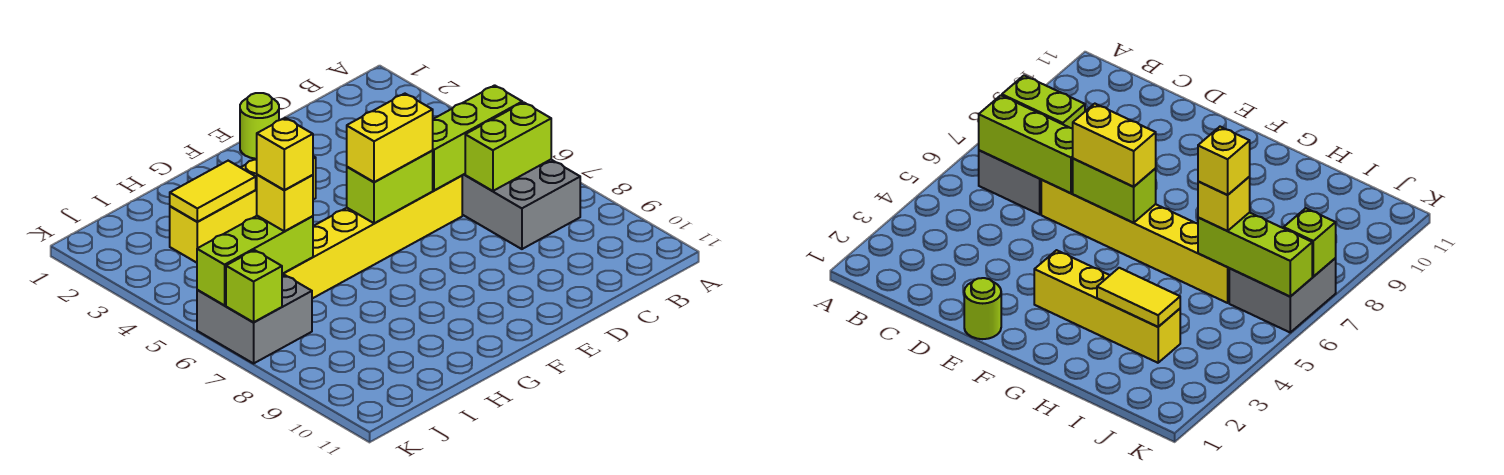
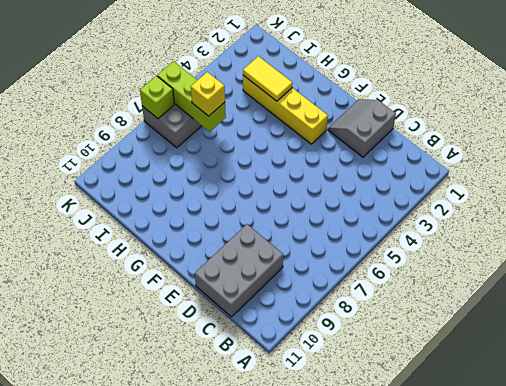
grey brick C9:D11 level 1 -> grey brick B6:C8 level 1
grey slope D1:E2 level 1 top D -> lime round brick E1 level 1
none -> yellow brick D6:I6 level 1
none -> lime brick B6:D6 level 2
none -> lime brick B7:C7 level 2

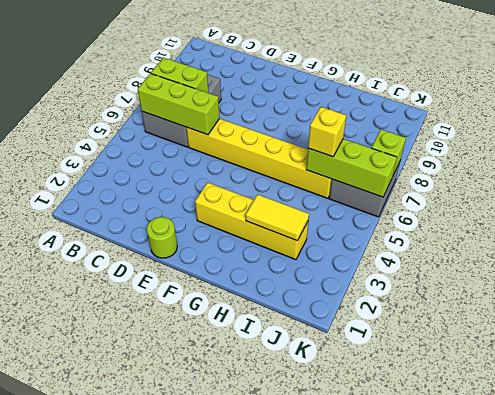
none -> lime brick E6:F6 level 2
none -> yellow brick E6:F6 level 3
none -> yellow brick I6 level 4

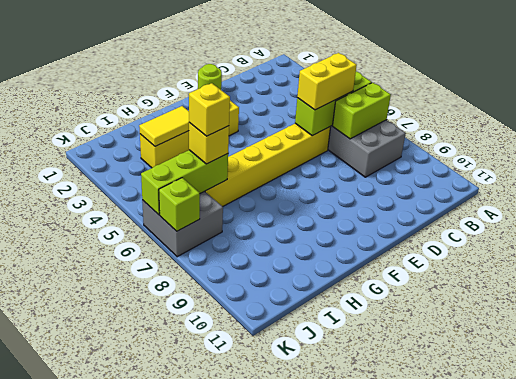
yellow brick C6:D6 level 3 -> yellow brick E6:F6 level 3
none -> lime brick E6:F6 level 2

